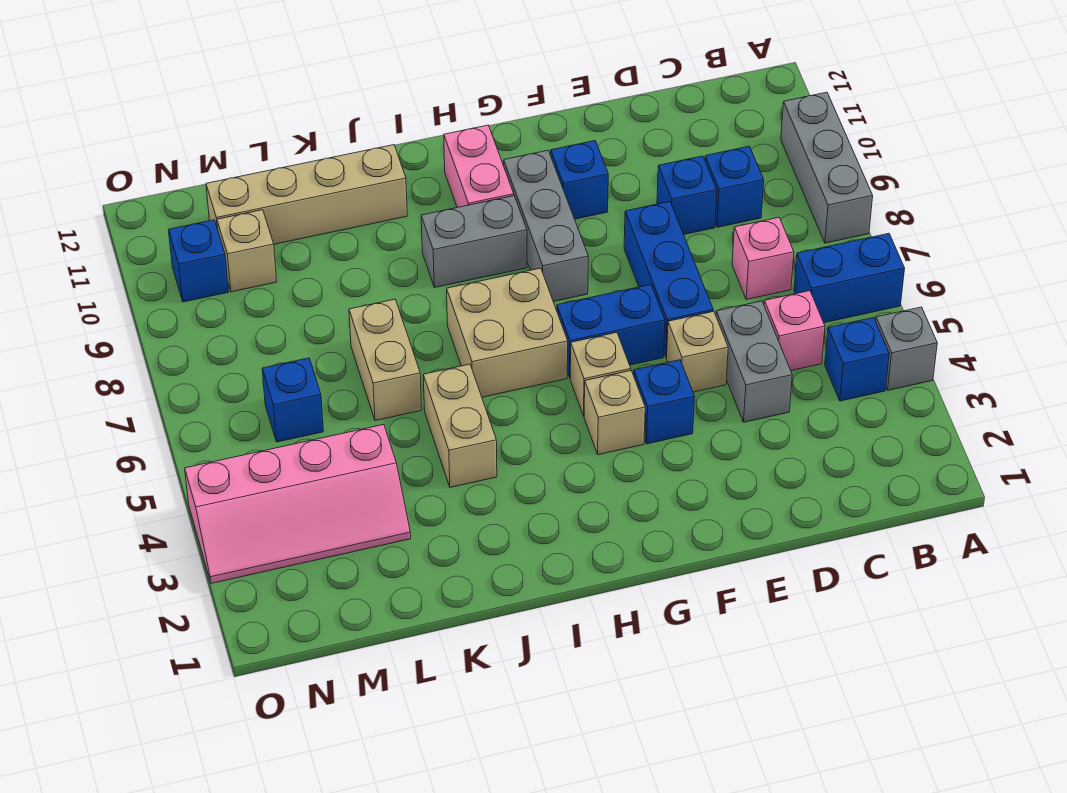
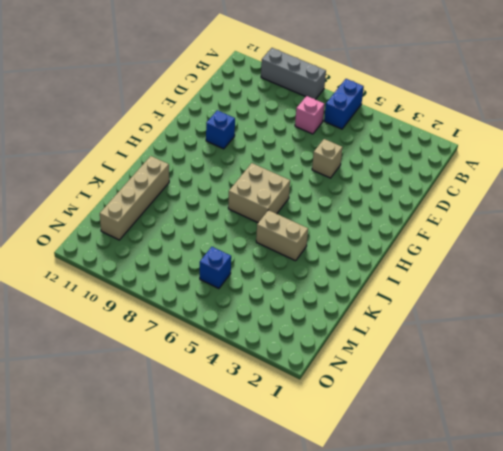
none -> grey brick A4 level 1
none -> blue brick B4 level 1
none -> pink brick C5 level 1

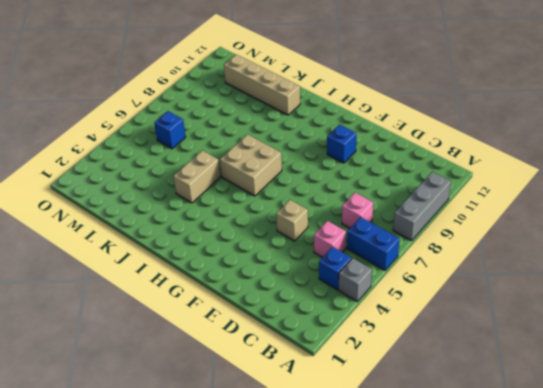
none -> blue brick C9 level 1
none -> grey brick D4:D5 level 1
none -> blue brick D9 level 1

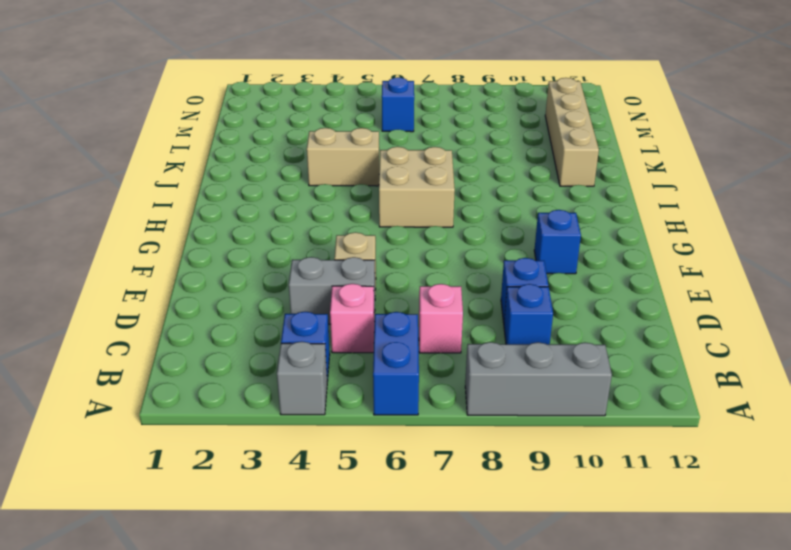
none -> blue brick E6:E8 level 1
none -> blue brick F4 level 1
none -> blue brick F6:G6 level 1

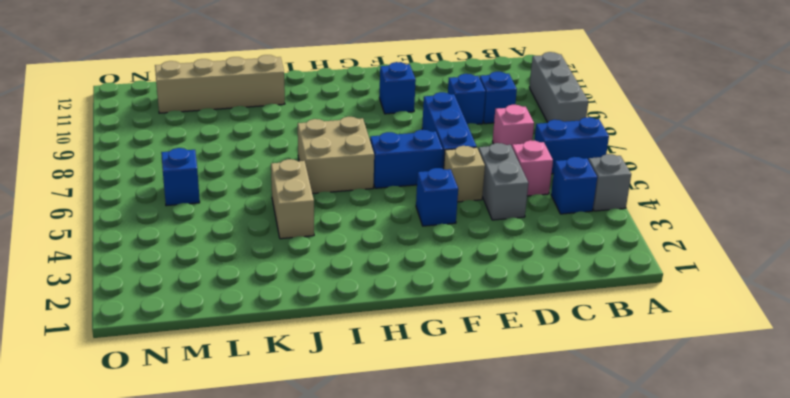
none -> tan brick G4 level 1
none -> tan brick G5 level 1
none -> grey brick G8:G10 level 1

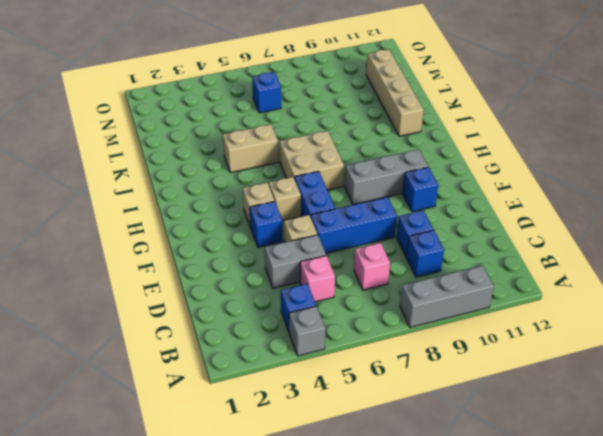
none -> blue brick A6:B6 level 1
none -> grey brick H9:I9 level 1
none -> pink brick H10:H11 level 1

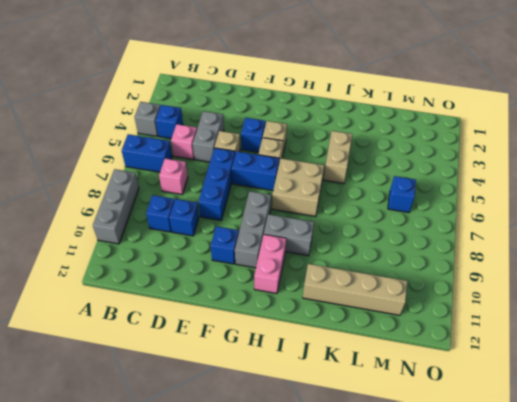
none -> tan brick K6:K7 level 1
none -> pink slope L3:O4 level 1 top 4
none -> tan brick M10 level 1

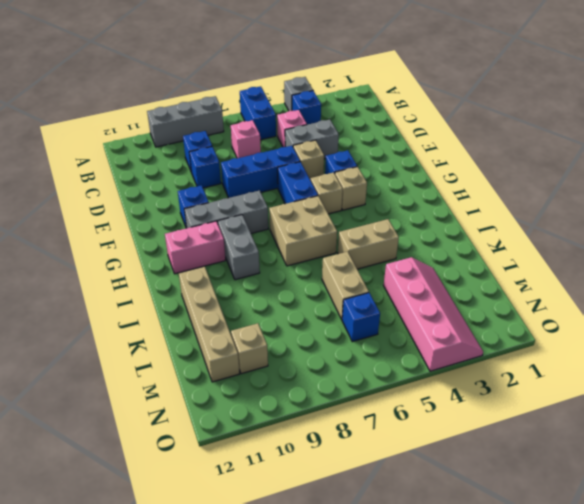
tan brick K6:L6 level 1 -> tan brick K6:K7 level 1
none -> blue brick N10 level 1

